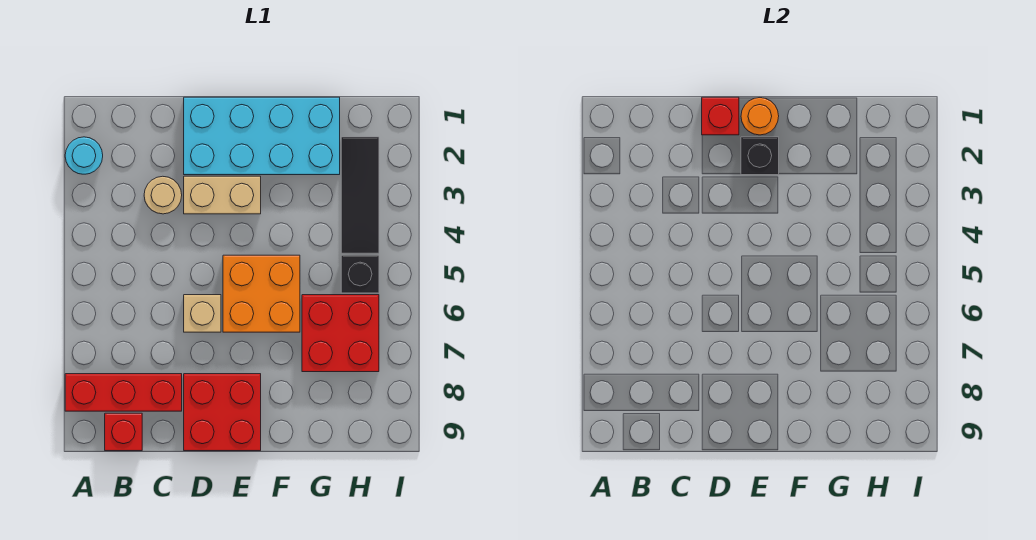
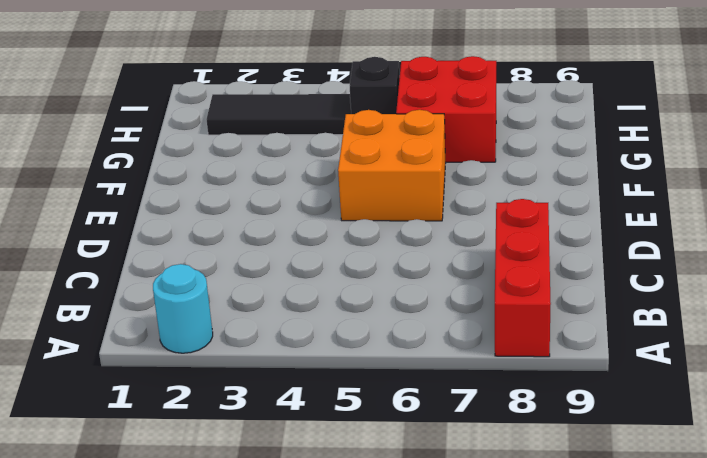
none -> red brick B9 level 1
none -> tan round brick C3 level 1
none -> cyan brick D1:G2 level 1

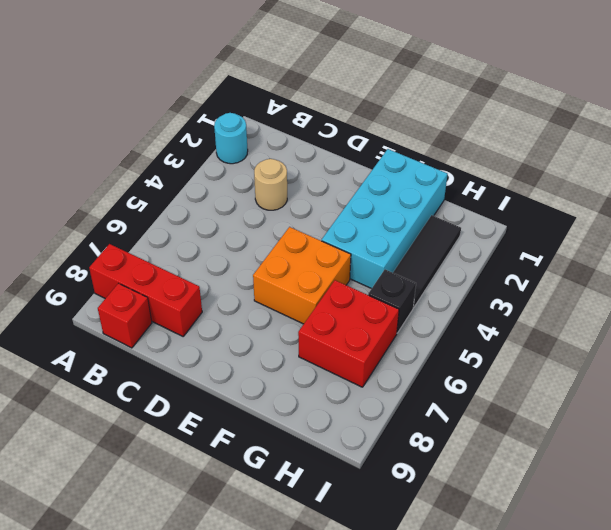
cyan brick F1:G4 level 1 -> cyan brick D1:G2 level 1
none -> tan brick D3:E3 level 1
none -> tan brick D6 level 1
none -> red brick D8:E9 level 1

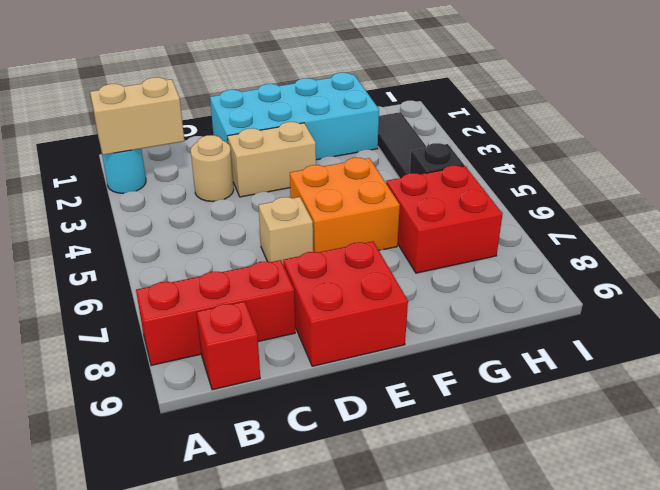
tan brick A2:B2 level 2 -> none
none -> red brick D1 level 2
none -> orange round brick E1 level 2
none -> black brick E2 level 2

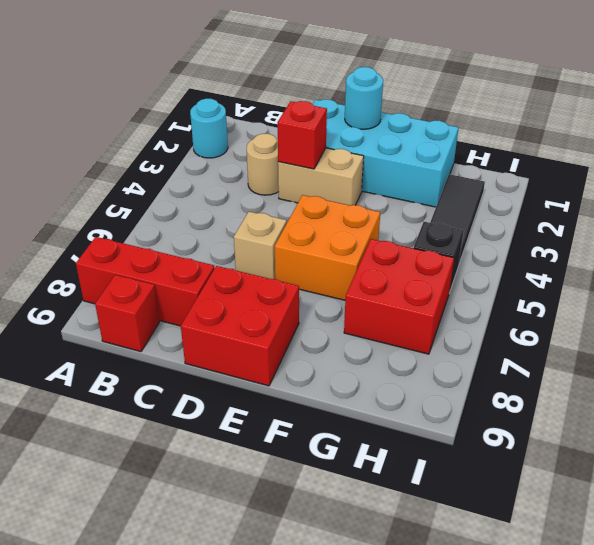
red brick D3 level 2 -> red brick D1 level 2
cyan round brick E1 level 2 -> orange round brick E1 level 2
none -> black brick E2 level 2

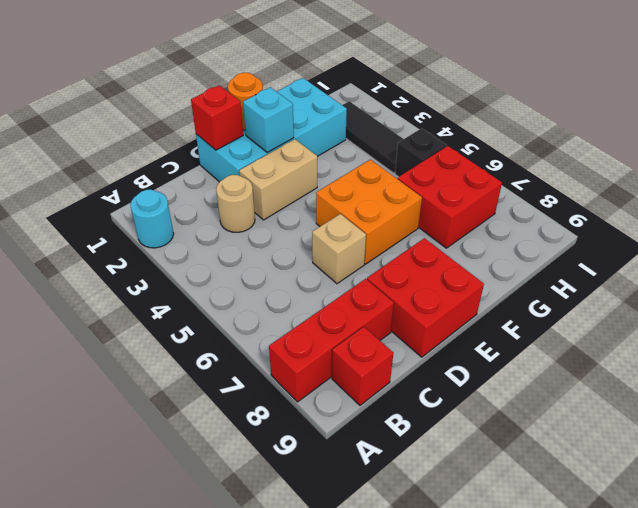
cyan brick E2 level 2 -> black brick E2 level 2

